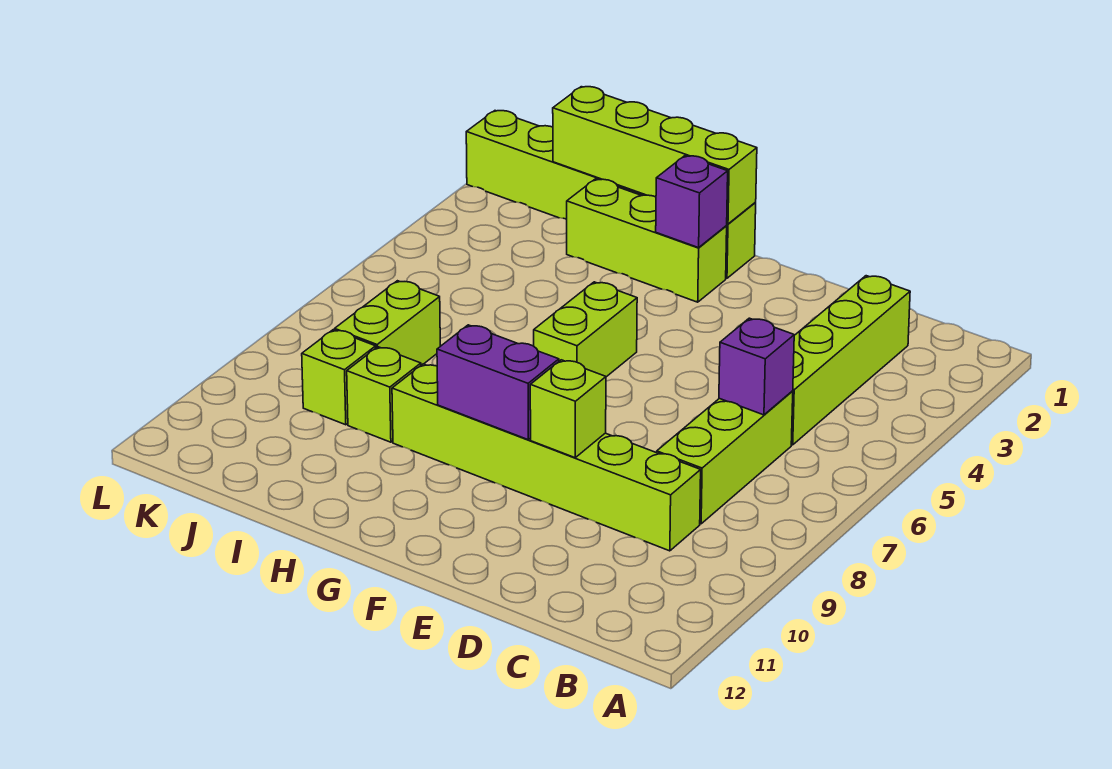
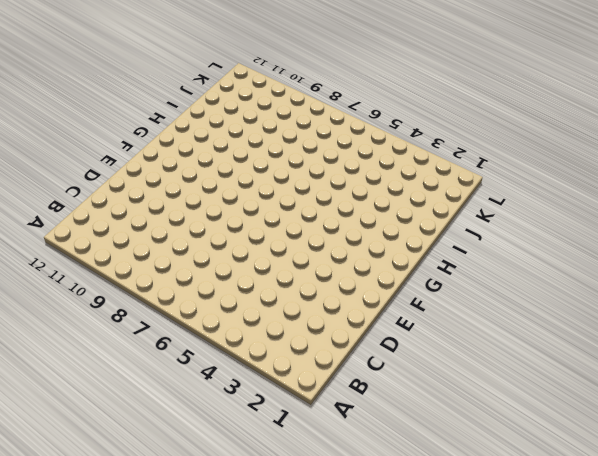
none -> lime brick C2:C5 level 1
none -> lime brick C6:C8 level 1
none -> lime brick C9:H9 level 1

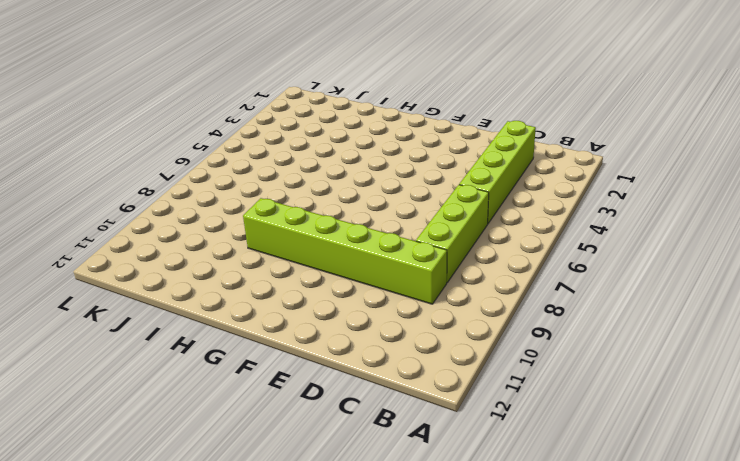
none -> lime brick G1:L1 level 1
none -> lime brick G2:I2 level 1
none -> lime brick G5:G6 level 1

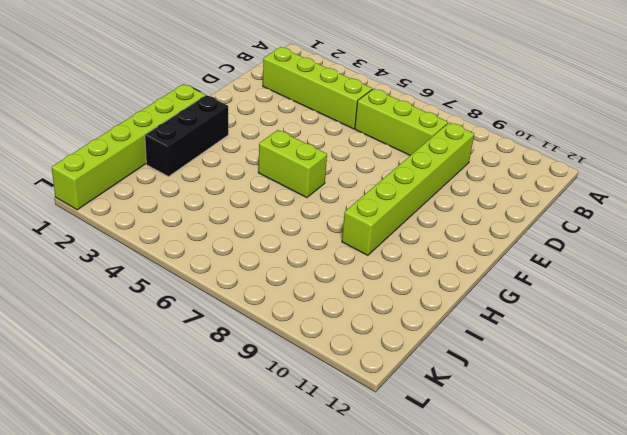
black brick G2:I2 level 1 -> lime brick G2:I2 level 1
none -> lime brick I9 level 1
none -> lime brick J7:J8 level 1
none -> lime brick J9 level 1

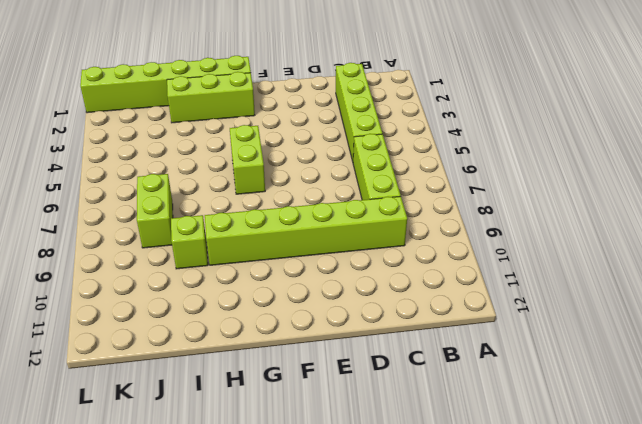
none -> lime brick J9 level 1
none -> purple brick C6 level 2
none -> lime brick E9 level 2

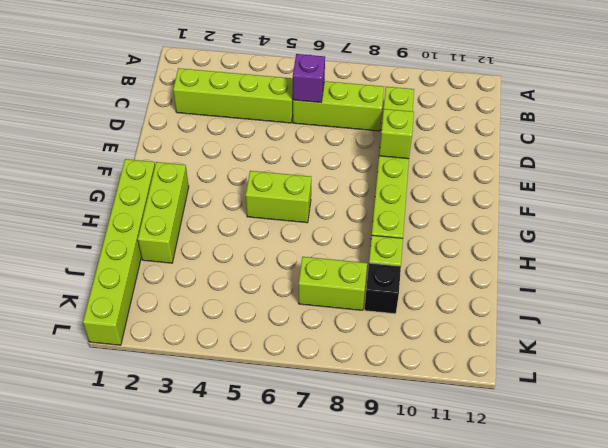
black brick J9 level 1 -> lime brick J9 level 1
none -> purple brick F9:G9 level 2
none -> lime brick G1:J1 level 2
none -> purple brick G2 level 2

